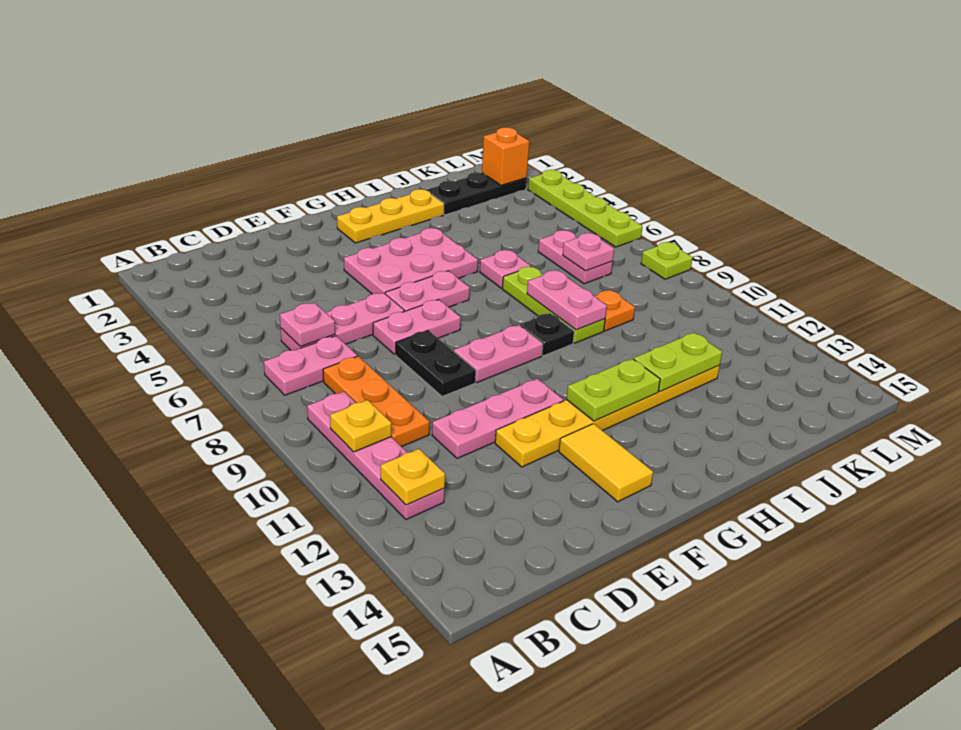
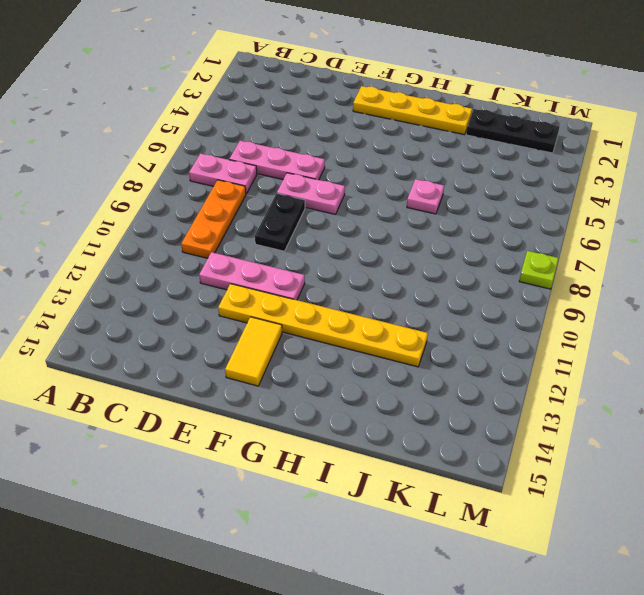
yellow plate F2:I2 level 1 -> yellow plate G2:I2 level 1
none -> pink plate B9:B12 level 1
none -> pink plate F4:H5 level 1
none -> pink plate F6:G6 level 1

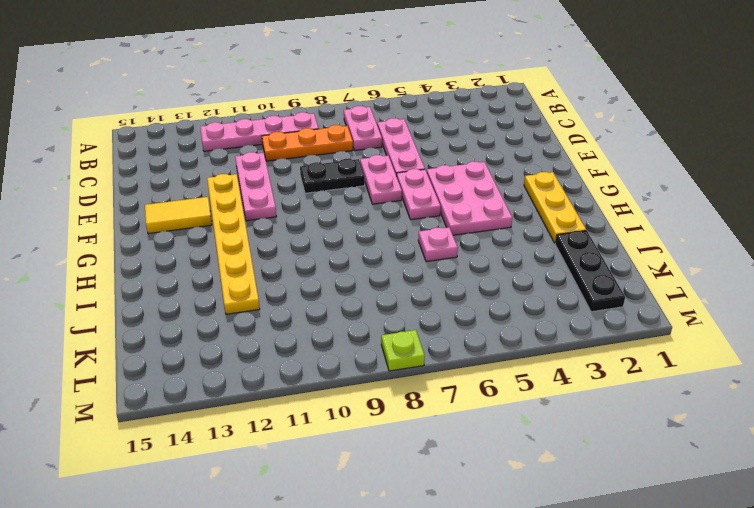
none -> pink plate F9:G9 level 1
none -> black plate H9 level 1
none -> lime plate I7:I9 level 1

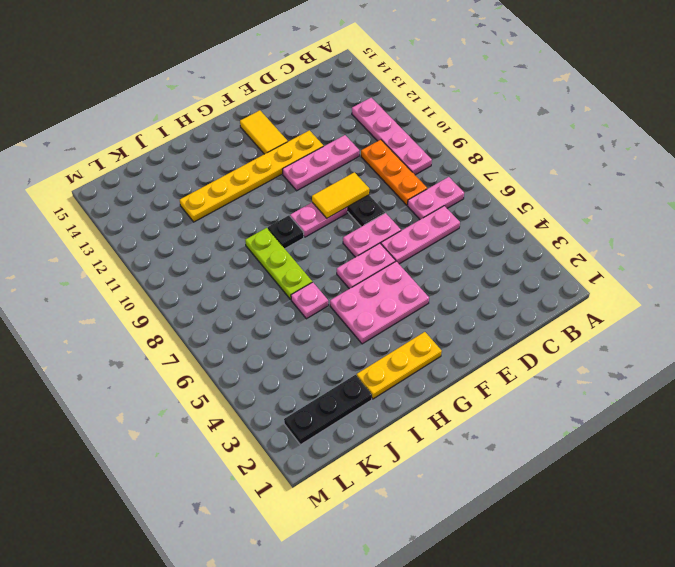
yellow tile E9:F9 level 2 -> none
none -> orange plate J9 level 1
none -> pink plate K6:K7 level 1
none -> lime plate M3:M6 level 1

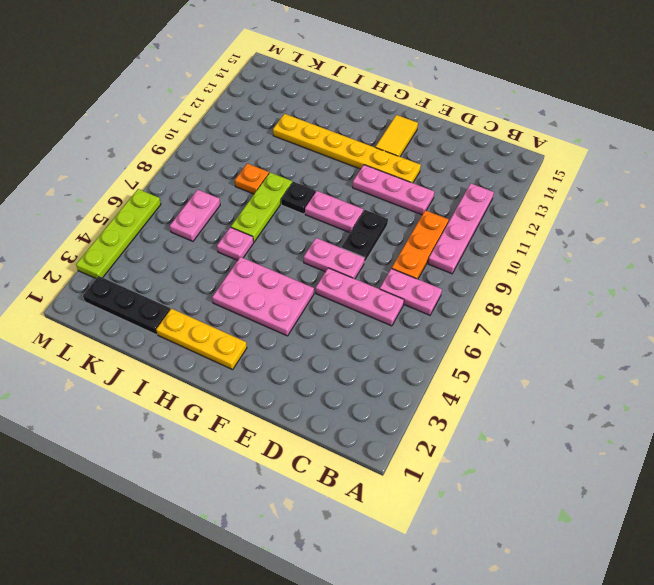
none -> pink plate F6:G6 level 1
none -> lime plate M8 level 1
none -> yellow plate B10 level 2

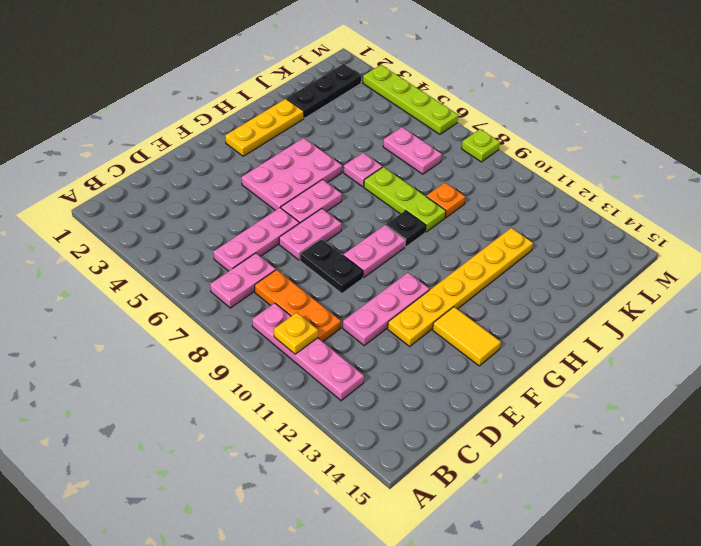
none -> yellow plate B12 level 2
none -> pink plate C6 level 2
none -> lime plate G12:H12 level 2

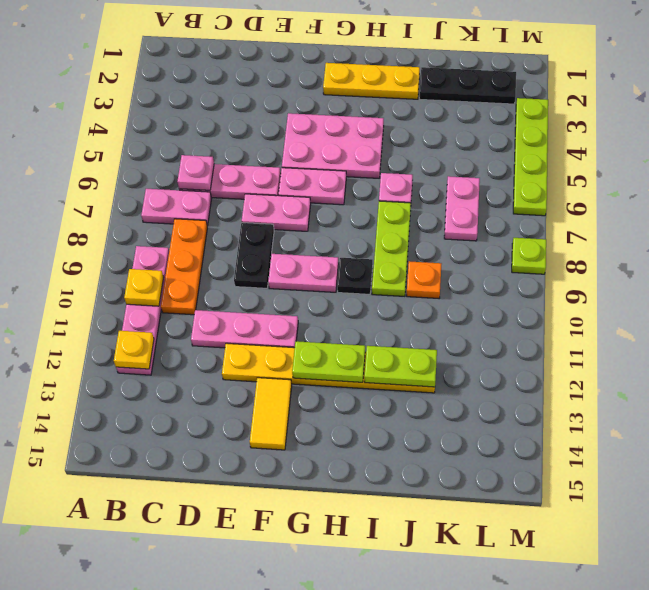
none -> pink plate I8:I9 level 2
none -> pink plate K7 level 2
none -> orange brick L2 level 2

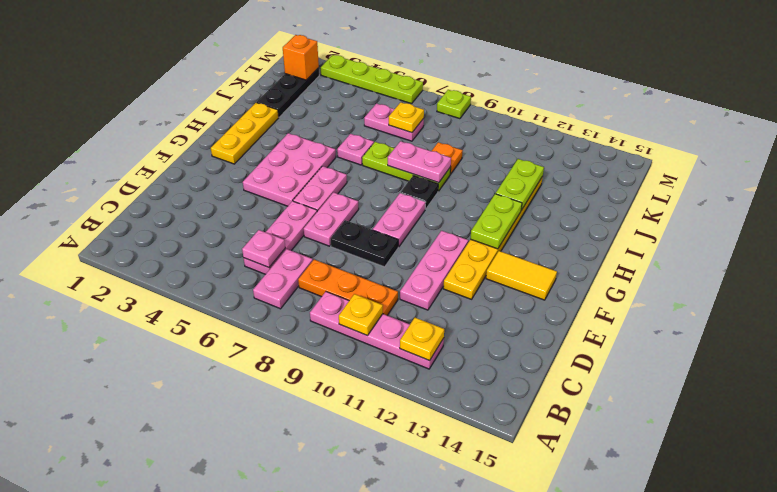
yellow plate K7 level 2 -> pink plate K7 level 2

